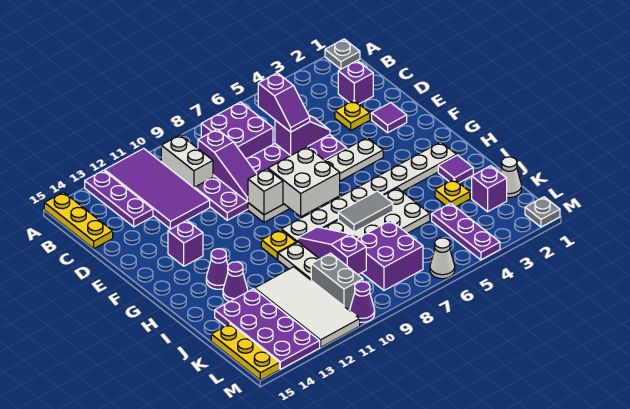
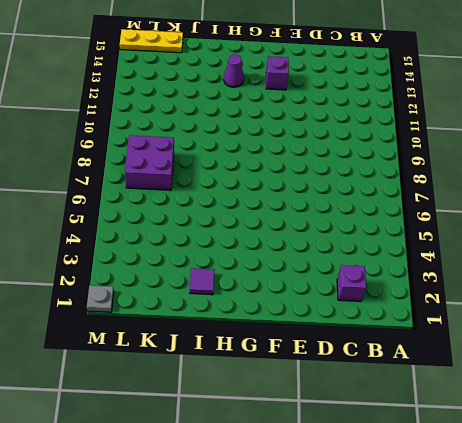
none -> grey plate A1 level 1
none -> purple tile A11:D12 level 1
none -> purple plate A13:C13 level 1
none -> yellow plate A15:C15 level 1

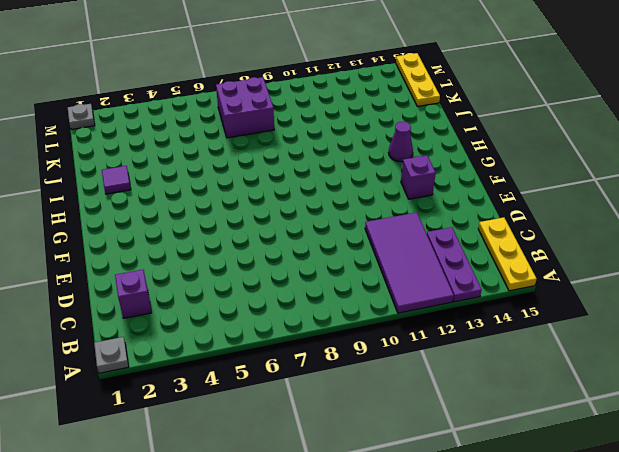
none -> purple brick B7:C8 level 1
none -> white brick B10:C10 level 1
none -> yellow plate D3 level 1
none -> purple plate D5:E10 level 1

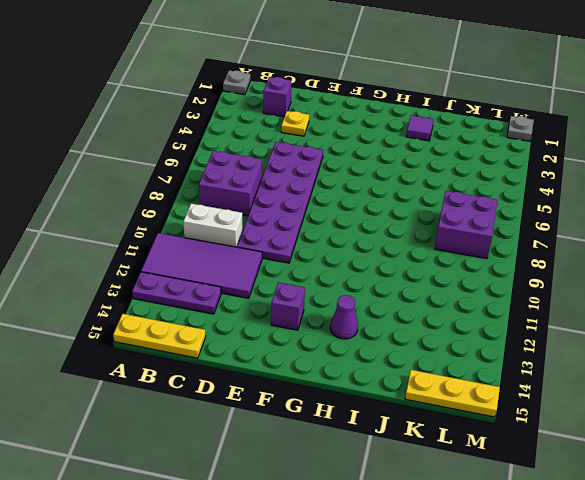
none -> purple tile E2 level 1
none -> white plate F4:F9 level 1
none -> white plate H2:H9 level 1
none -> yellow plate H10 level 1

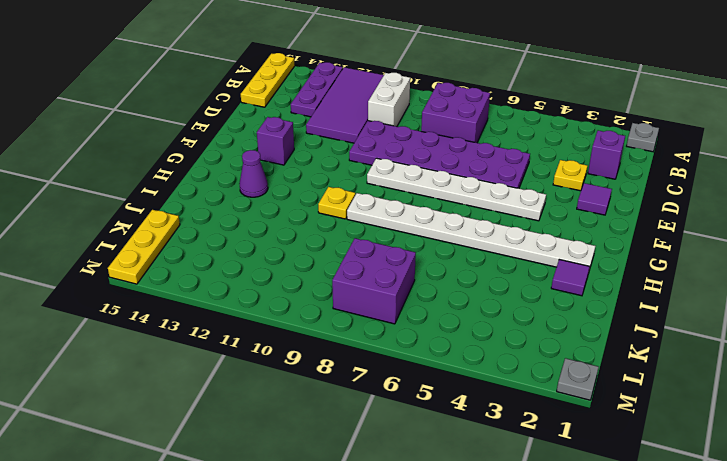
none -> white plate I5:J10 level 1
none -> purple cone I13 level 1
none -> yellow plate J3 level 1
none -> white tile J11:M12 level 1

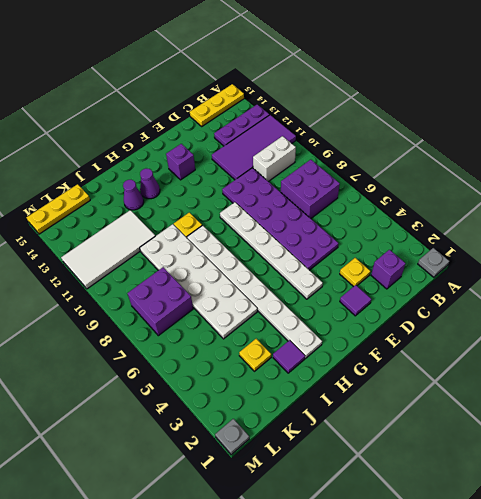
none -> purple plate J13:M14 level 1
none -> white cone K1 level 1
none -> purple brick K2 level 1
none -> purple plate K4:M4 level 1

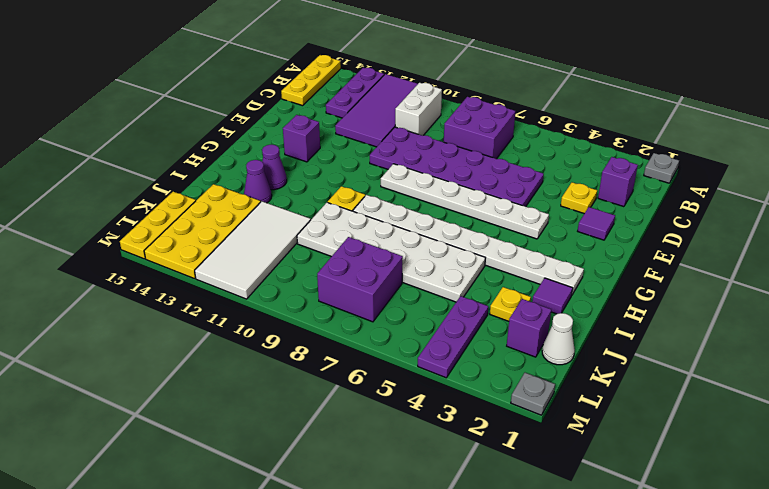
yellow plate J13:M14 level 1 -> purple plate J13:M14 level 1
none -> grey brick K10:L10 level 1
none -> white cone M6 level 1
none -> purple cone M10 level 1
none -> purple slope C9:E9 level 2 top C

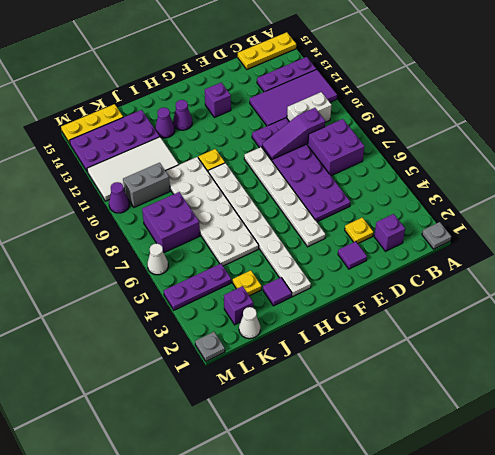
none -> purple slope D5:D6 level 2 top 6
none -> white brick F7:G8 level 2
none -> white brick F9 level 2
none -> grey tile I6:I7 level 2

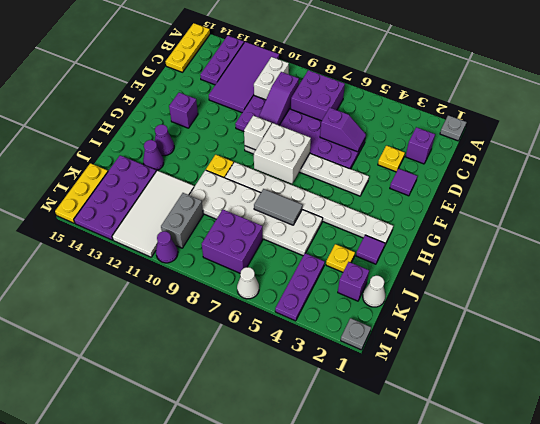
none -> purple slope I9:K9 level 2 top K
none -> purple slope C6:D6 level 3 top C

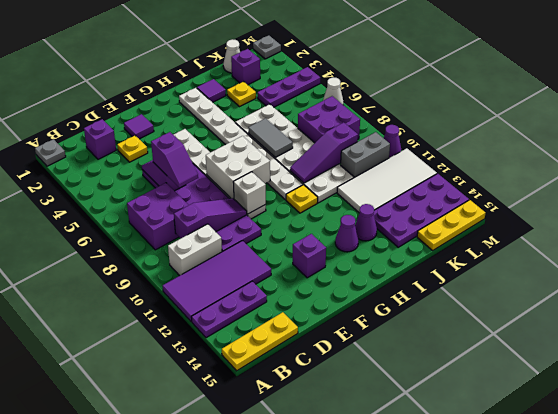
purple slope D6:D7 level 3 top 6 -> purple slope C6:D6 level 3 top C

